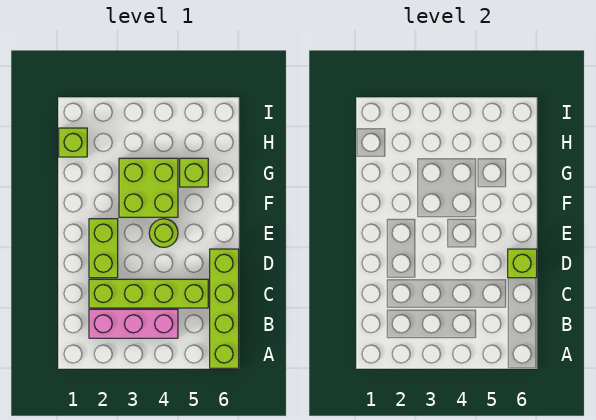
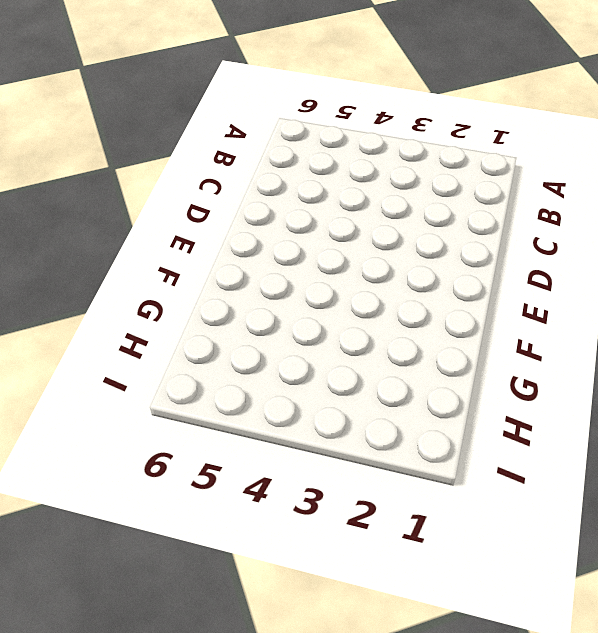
none -> lime brick A6:D6 level 1
none -> pink brick B2:B4 level 1

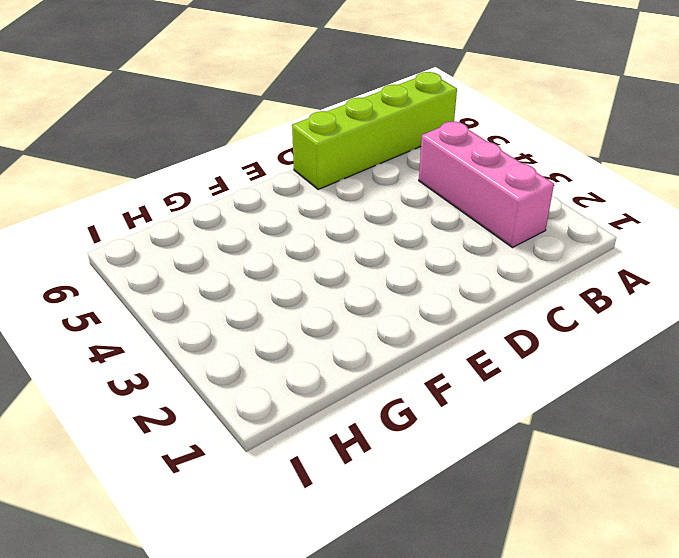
none -> lime brick C2:C5 level 1
none -> lime brick D2:E2 level 1

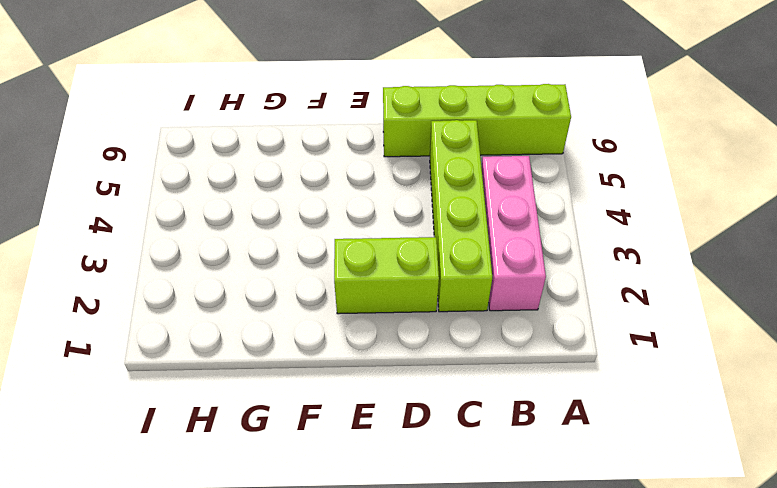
none -> lime round brick E4 level 1
none -> lime brick F3:G4 level 1

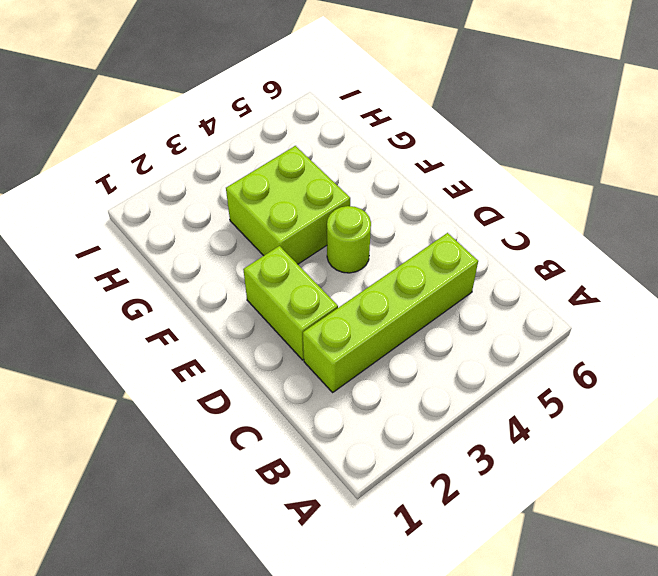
none -> lime brick A6:D6 level 1
none -> pink brick B2:B4 level 1

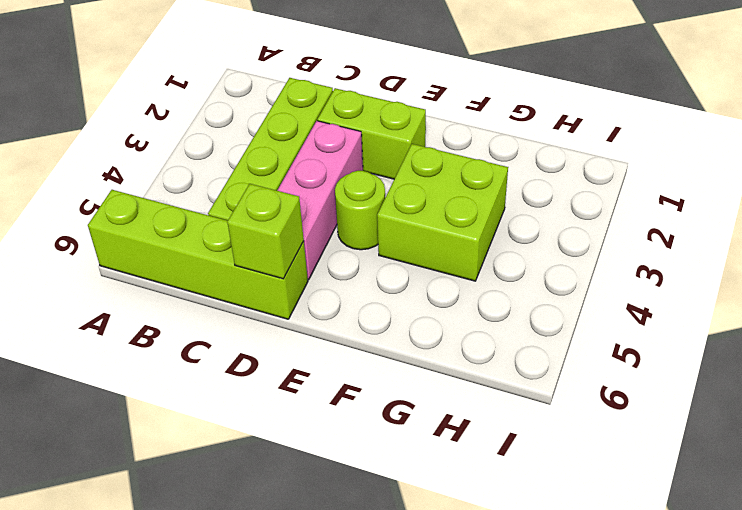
pink brick D3:D5 level 1 -> pink brick B2:B4 level 1
none -> lime brick G5 level 1
none -> lime brick H1 level 1

